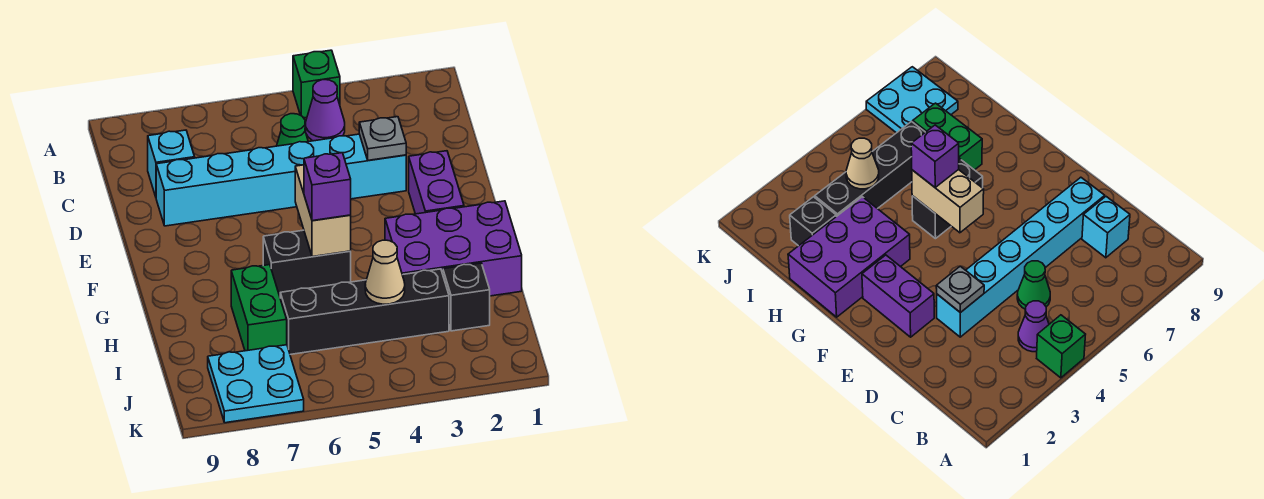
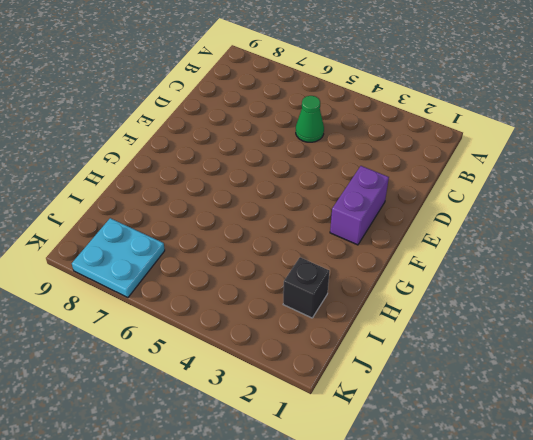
none -> green brick A4 level 1
none -> purple cone B4 level 1
none -> cyan brick C8 level 1

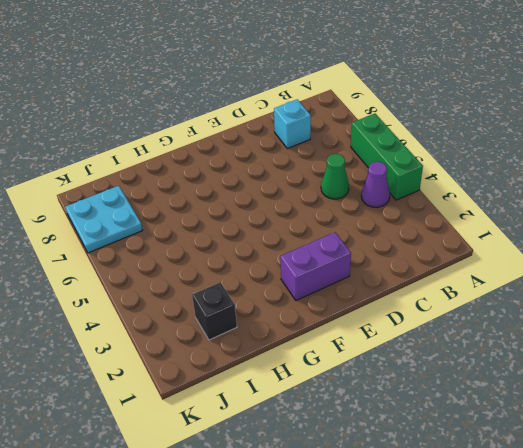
green brick A4:A6 level 1 -> green brick A4 level 1
none -> cyan brick D3:D8 level 1
none -> purple brick G1:H3 level 1
none -> black brick G5:G6 level 1

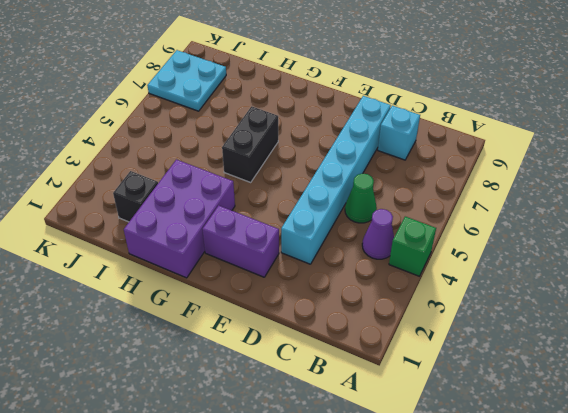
none -> green brick H7:I7 level 1
none -> black brick I3:I6 level 1
none -> grey plate D3 level 2

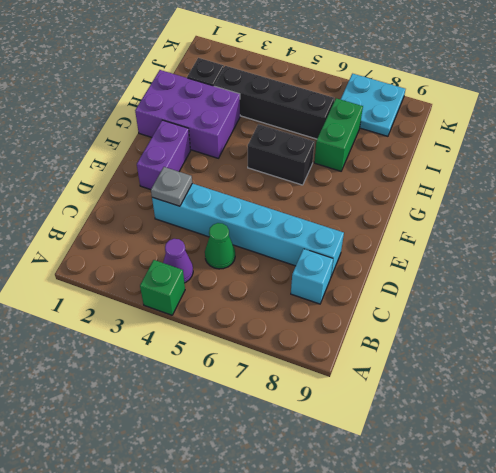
none -> tan brick F5:G5 level 2
none -> tan cone I4 level 2
none -> purple brick G5 level 3

